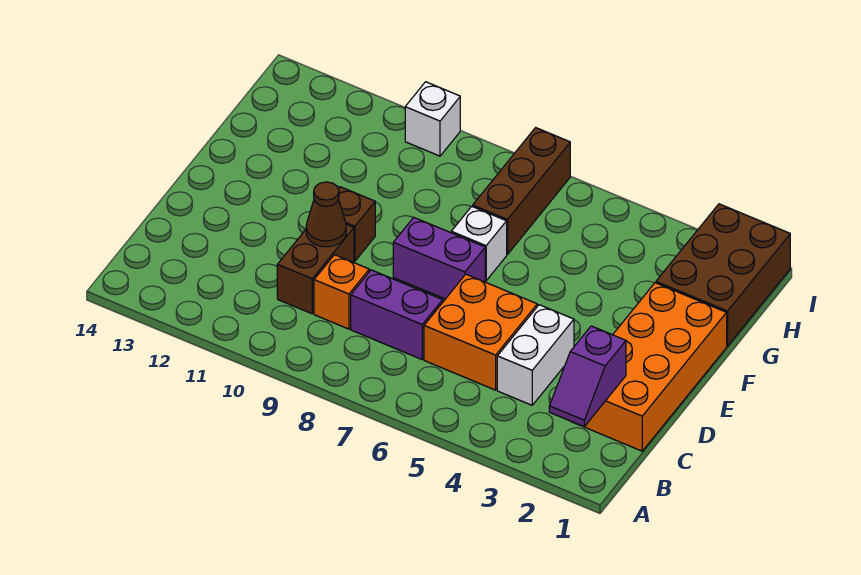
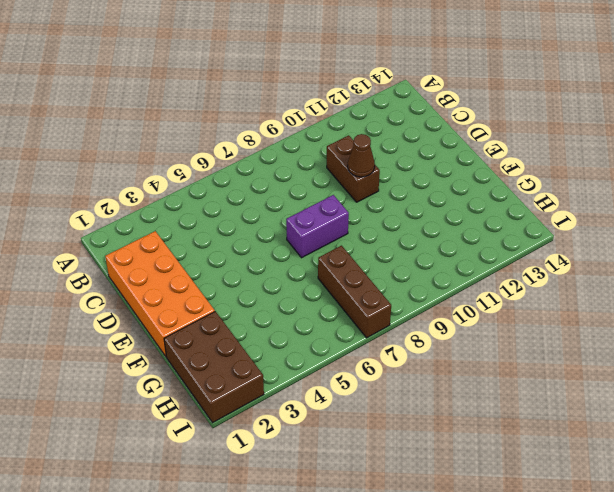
none -> white brick C4:D4 level 1
none -> orange brick C5:D6 level 1
none -> purple brick C7:C8 level 1

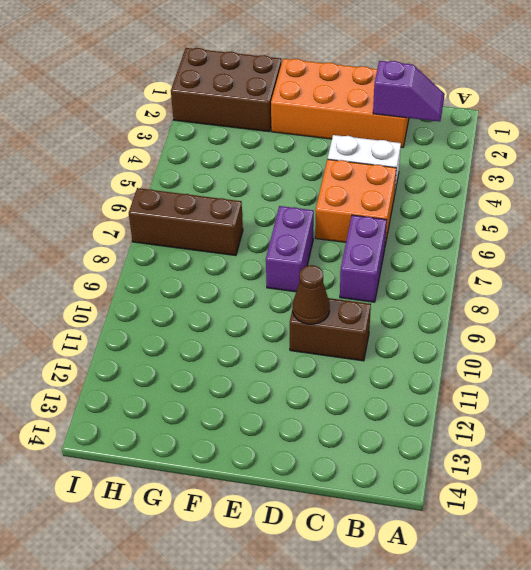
none -> orange brick C9 level 1
none -> brown brick E10 level 1
none -> white brick F7 level 1

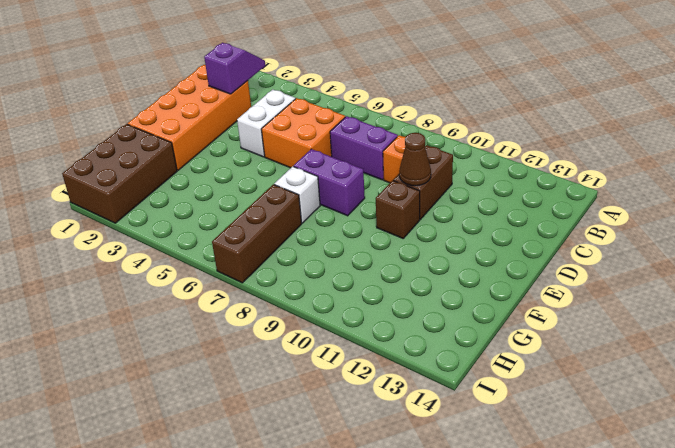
none -> white brick I10 level 1

